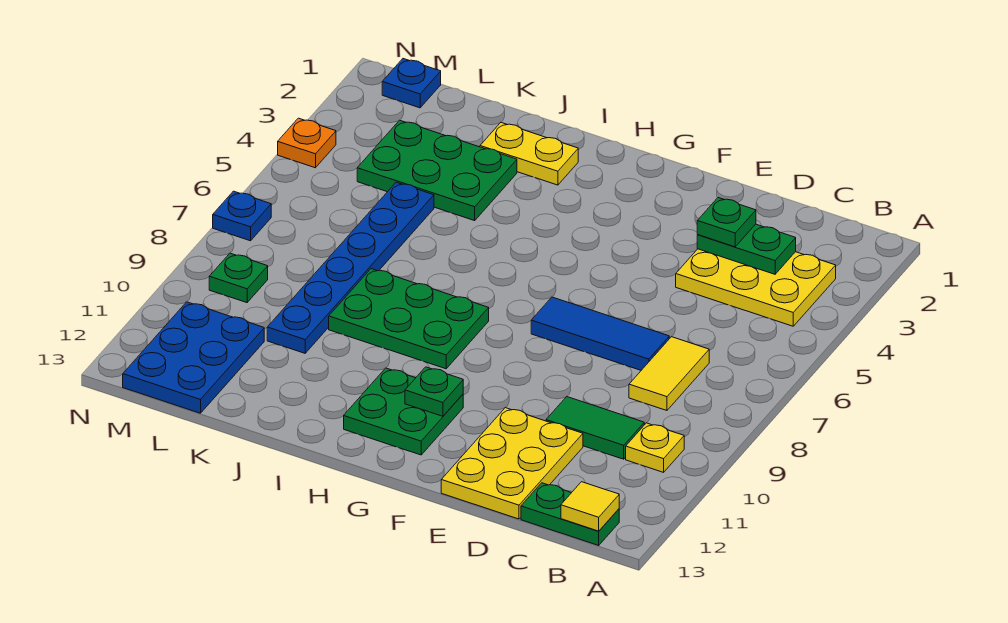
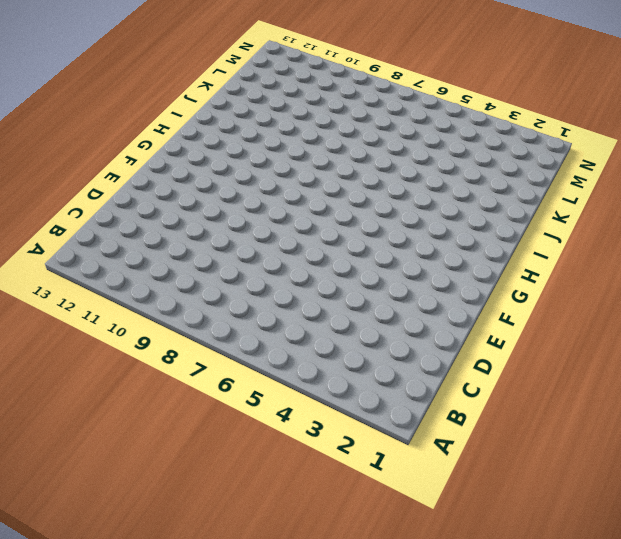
none -> yellow plate B3:D4 level 1
none -> yellow plate B10 level 1
none -> green plate B13:C13 level 1

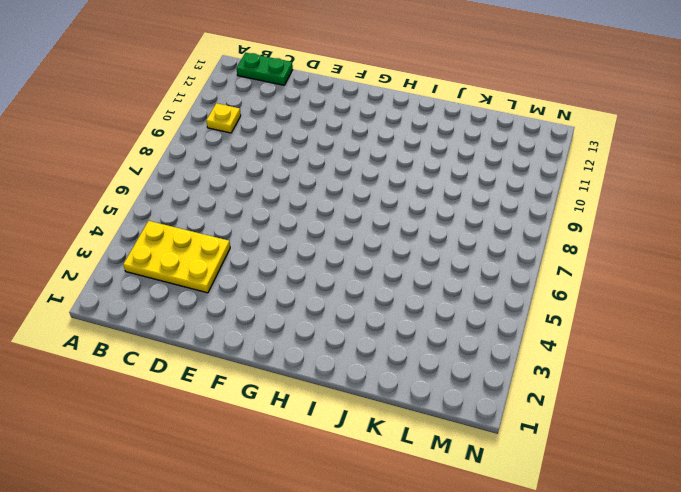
none -> yellow tile C7:C8 level 1
none -> green tile C10:D10 level 1
none -> blue tile D7:F7 level 1

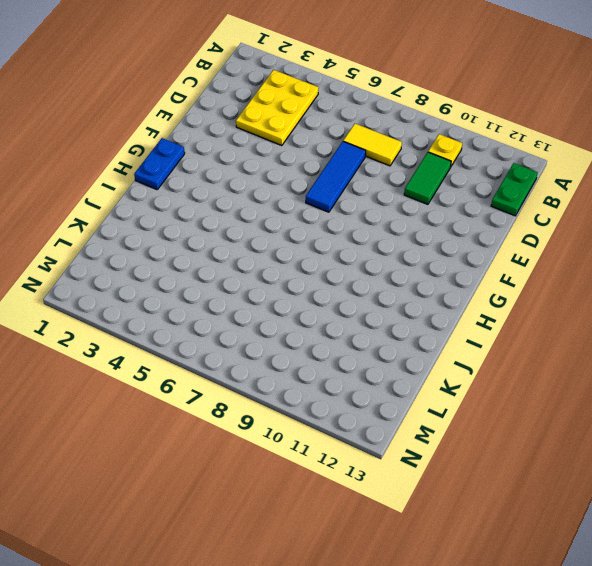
blue plate G1:H1 level 1 -> none
none -> yellow plate D11:E13 level 1
none -> green plate G11:H12 level 1
none -> green plate H8:J9 level 1

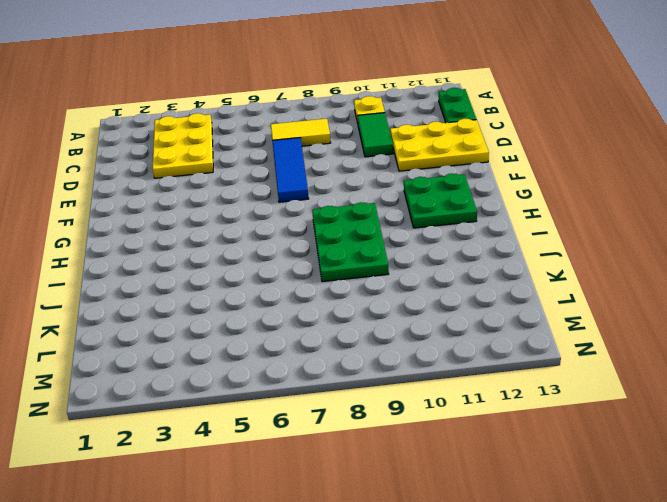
none -> yellow plate I2:J2 level 1
none -> green plate J3:L4 level 1
none -> blue plate K5:K10 level 1

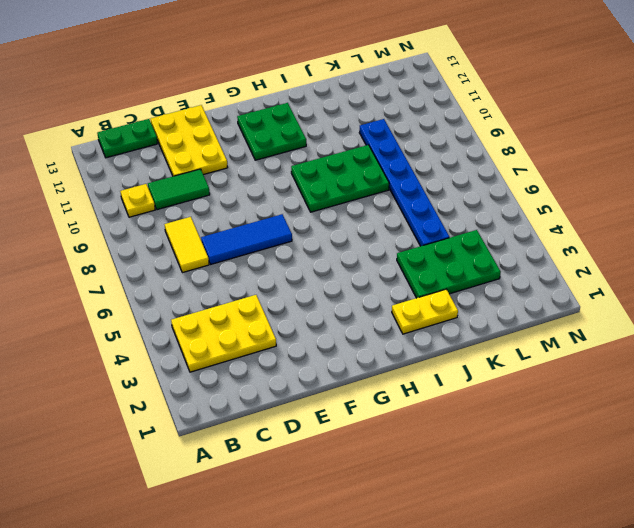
none -> blue plate L11:M13 level 1
none -> blue plate M1 level 1
none -> green plate M9 level 1

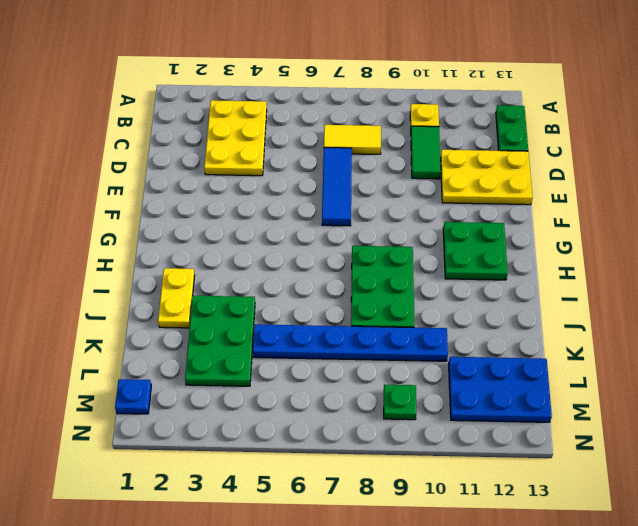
none -> orange plate N4 level 1
none -> blue plate N7 level 1
none -> yellow tile B13 level 2

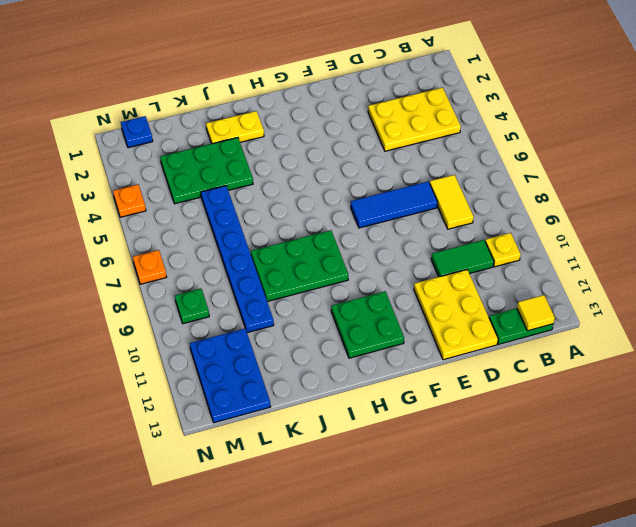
orange plate N7 level 1 -> blue plate N7 level 1
none -> green plate C3:D3 level 2
none -> green plate G11 level 2
none -> green plate D3 level 3

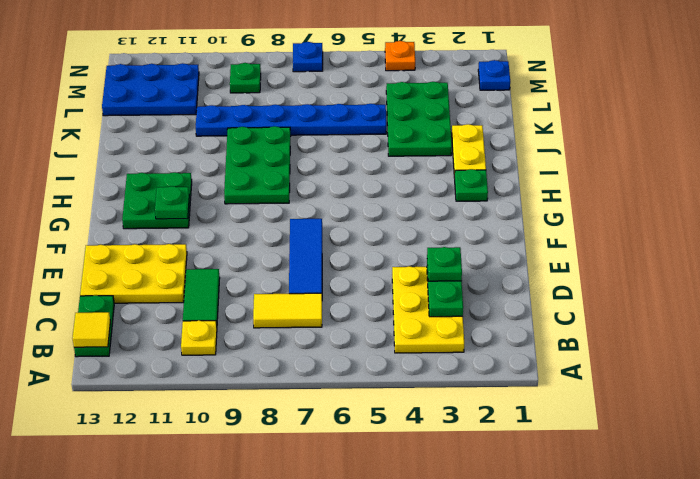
green plate H2 level 1 -> none

